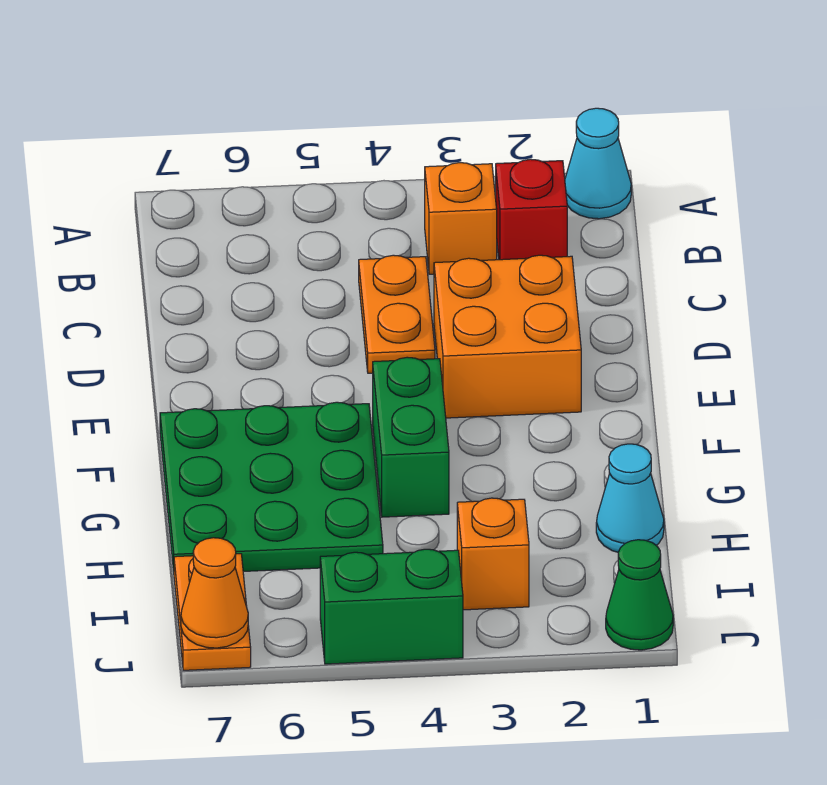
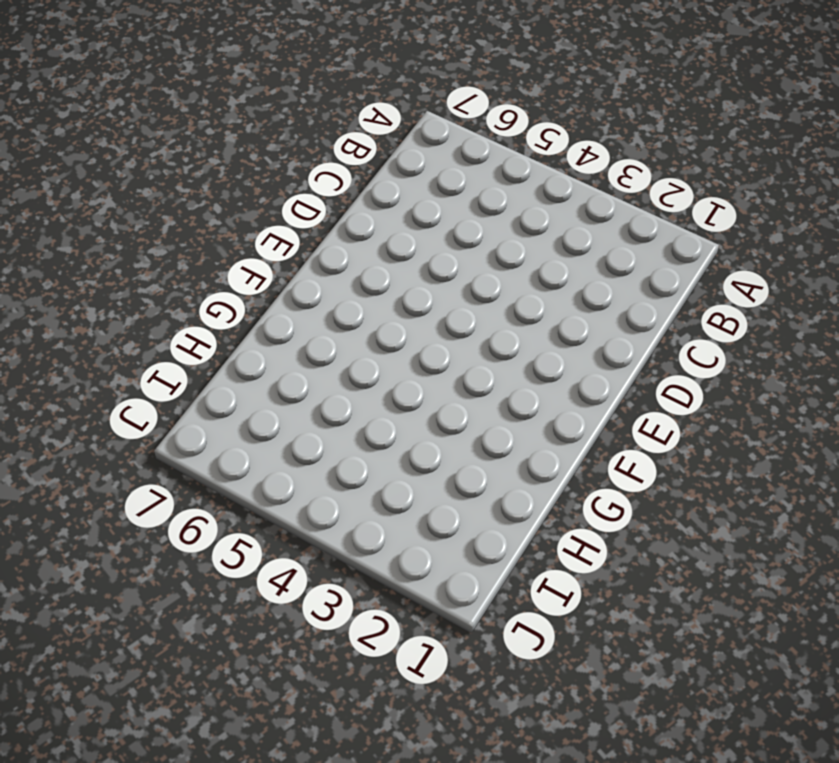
none -> cyan cone A1 level 1
none -> red brick B2 level 1
none -> orange brick B3 level 1

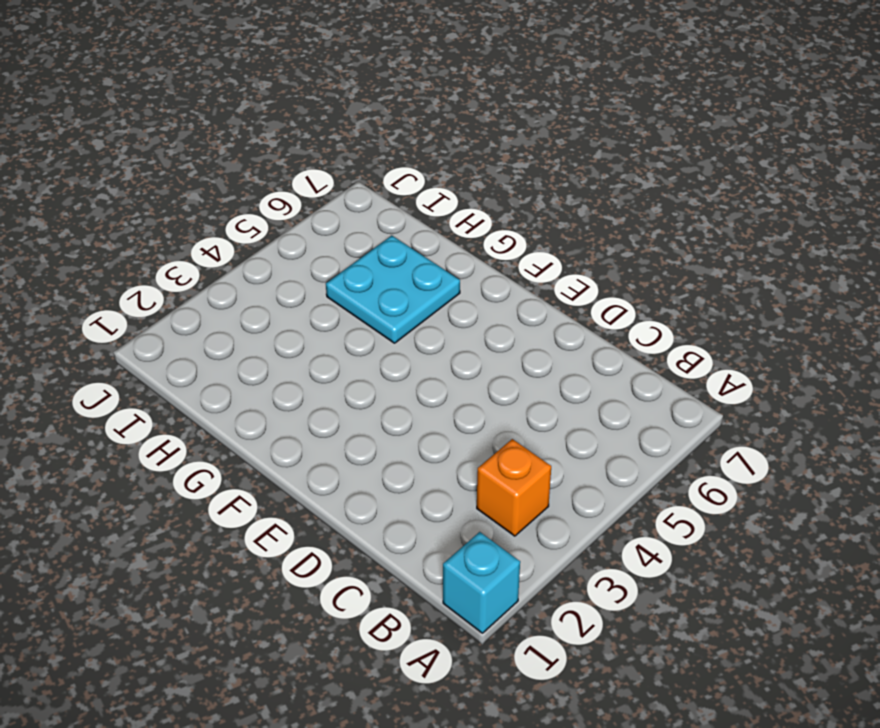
cyan brick A1 level 1 -> cyan cone A1 level 1
cyan plate G5:H6 level 1 -> green plate F5:H7 level 1
none -> red brick B2 level 1
none -> orange plate C4:D4 level 1
none -> orange brick D2:E3 level 1

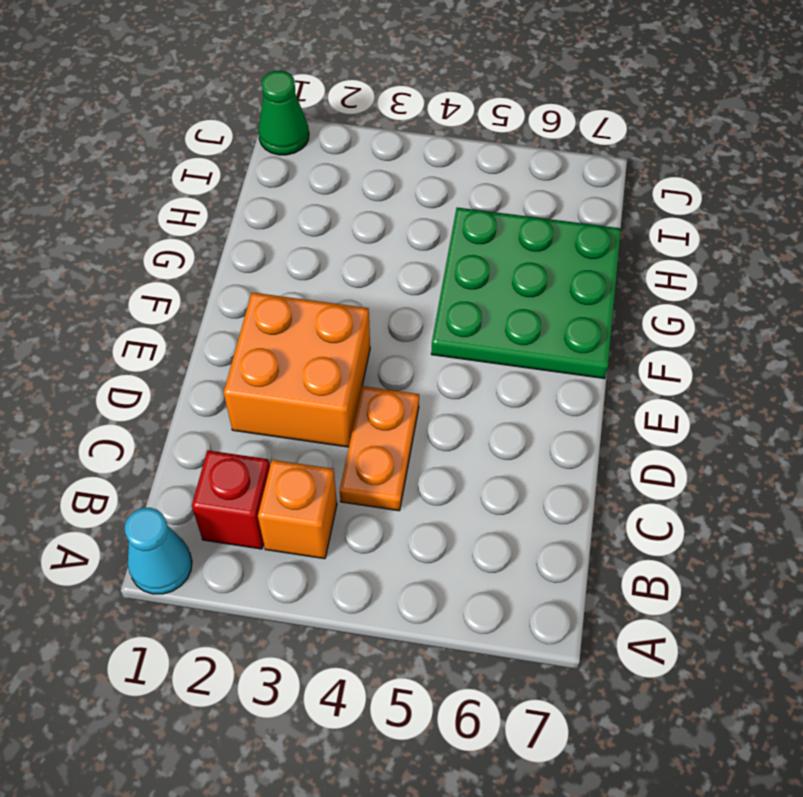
none -> green brick F4:G4 level 1
none -> cyan cone H1 level 1
none -> orange brick I3 level 1

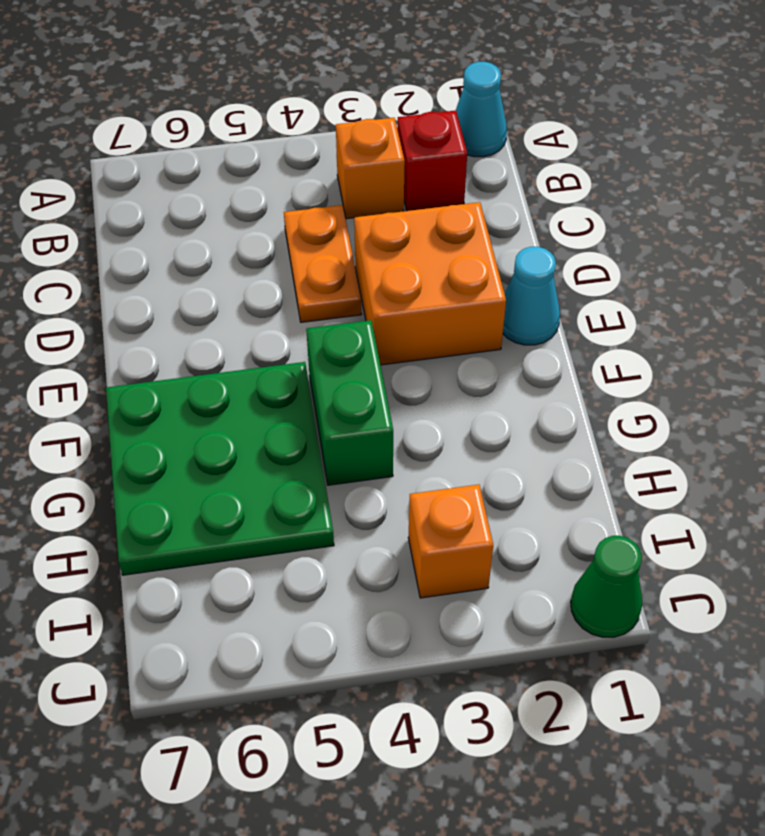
cyan cone E1 level 1 -> cyan cone H1 level 1
none -> orange plate I7:J7 level 1
none -> green brick J4:J5 level 1
none -> orange cone J7 level 2

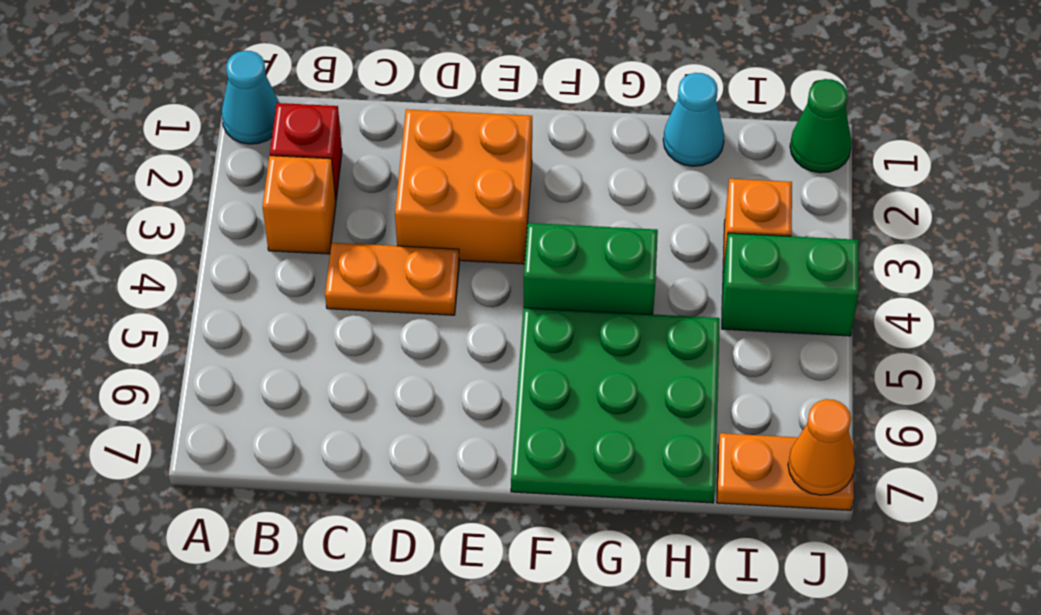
green brick I4:J4 level 1 -> green brick J4:J5 level 1

